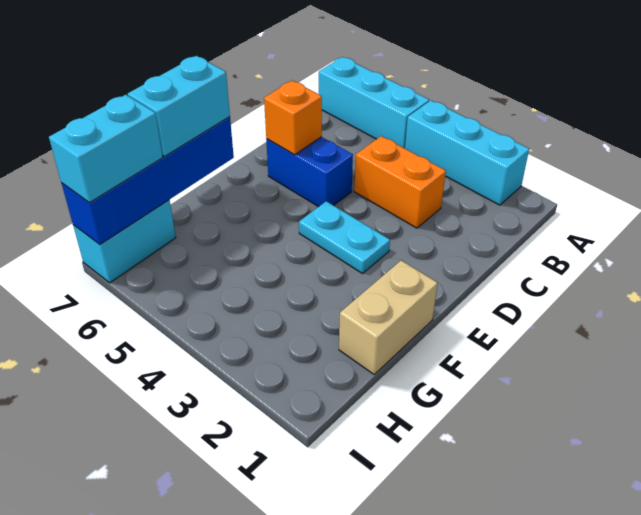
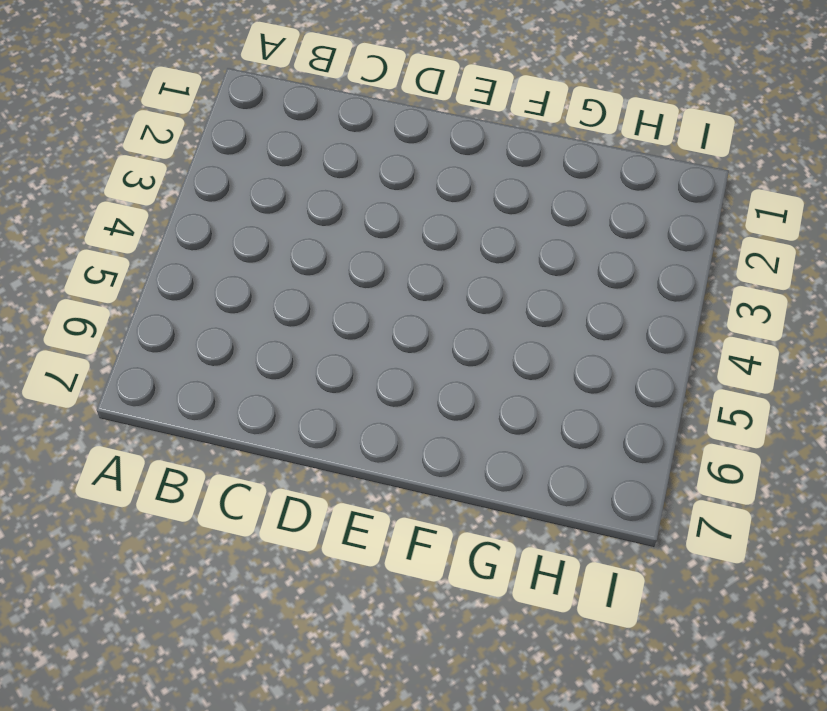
none -> cyan brick A2:A4 level 1
none -> cyan brick A5:A7 level 1

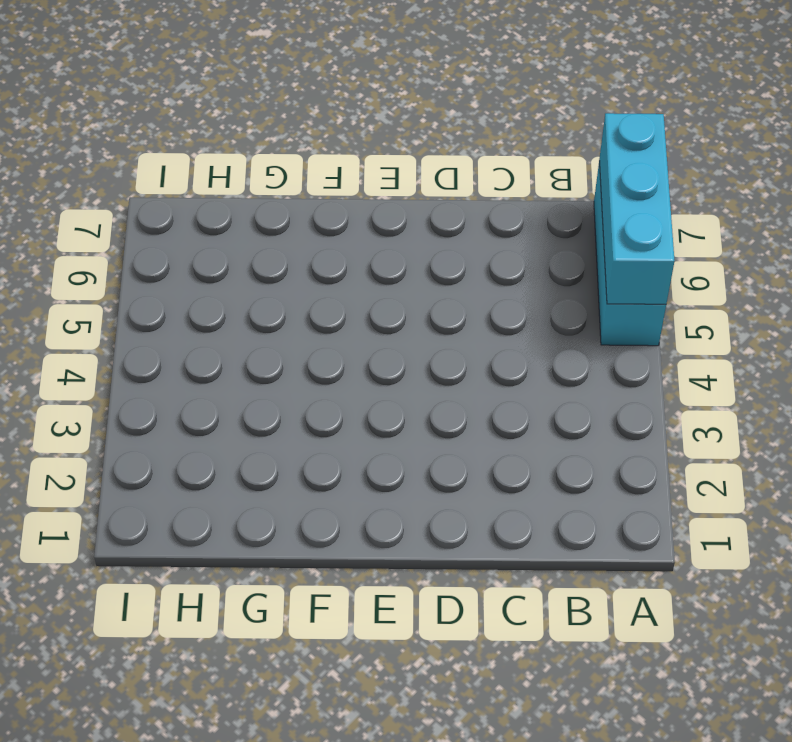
cyan brick A5:A7 level 2 -> cyan brick A2:A4 level 1
none -> orange brick C3:C4 level 1
none -> blue brick D5:D6 level 1

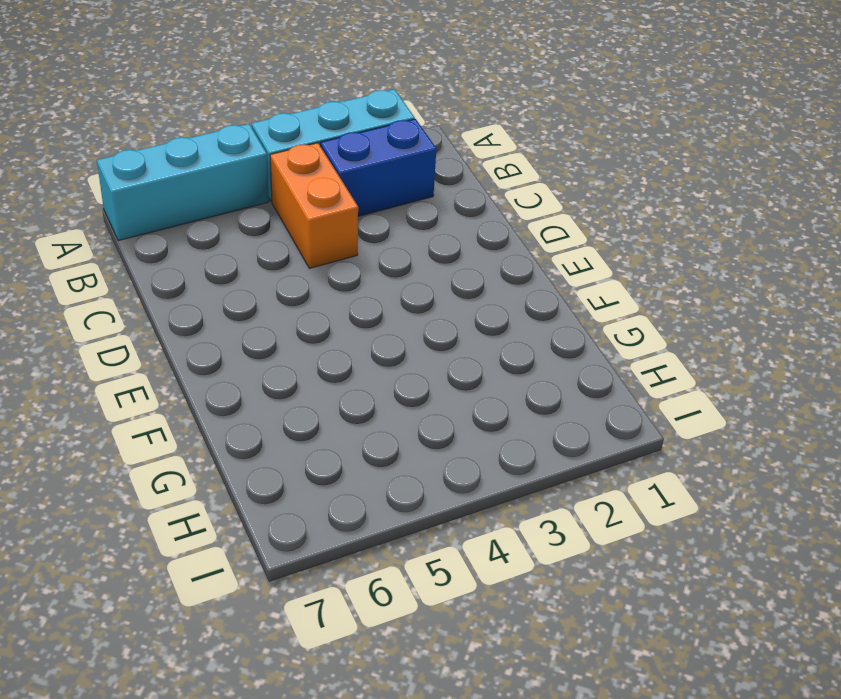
blue brick B2:B3 level 1 -> blue brick D5:D6 level 1
orange brick B4:C4 level 1 -> orange brick C3:C4 level 1
none -> cyan plate E3:E4 level 1
none -> tan brick F1:G1 level 1

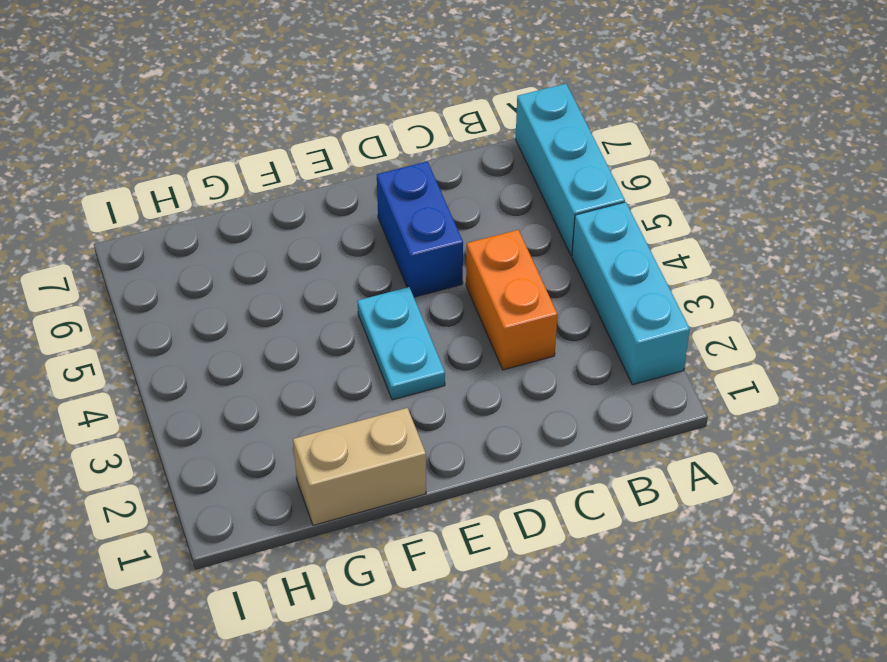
none -> cyan brick H7:I7 level 1
none -> orange brick D6 level 2

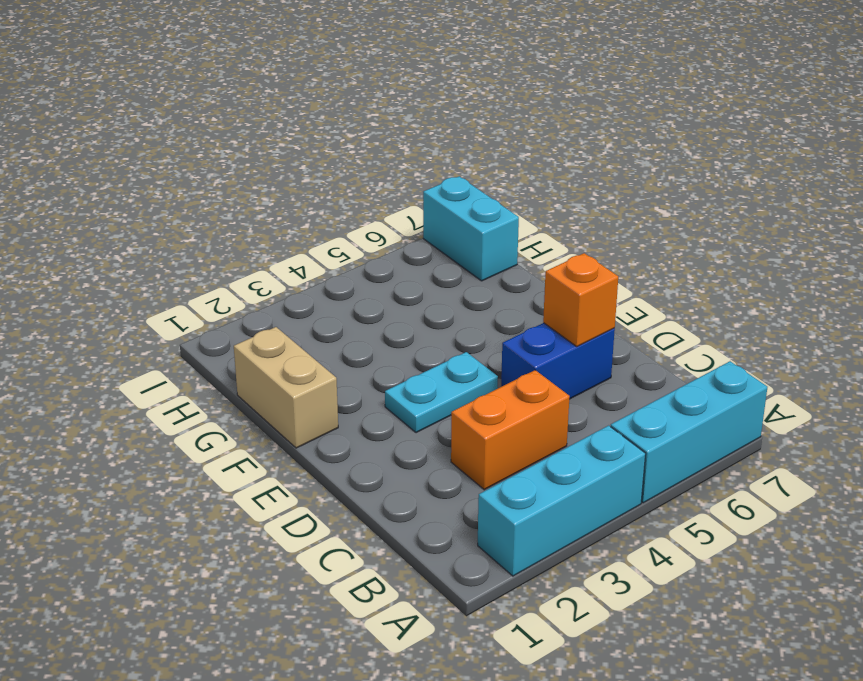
none -> blue brick F7:I7 level 2
none -> cyan brick F7:G7 level 3

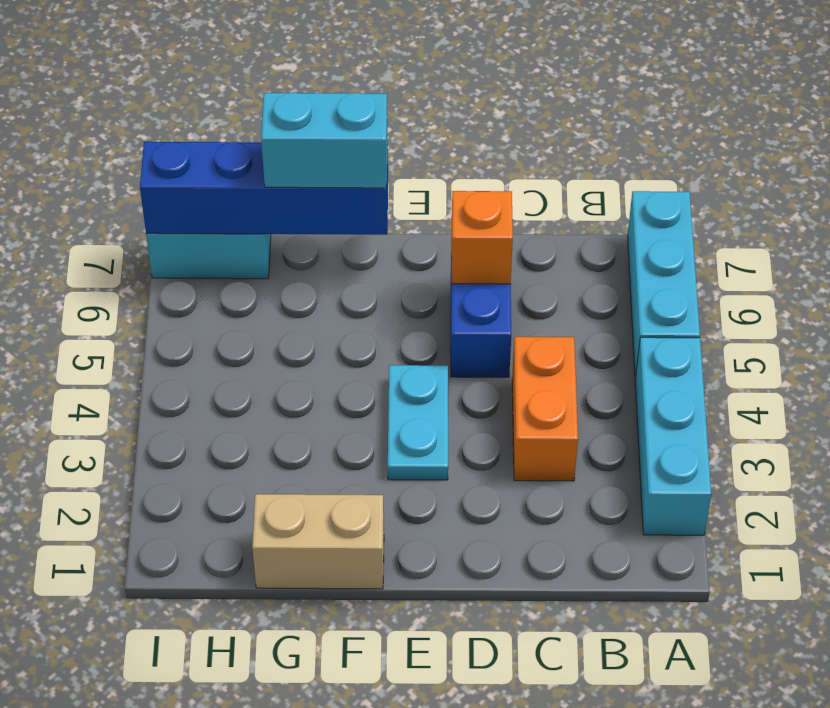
none -> cyan brick H7:I7 level 3

